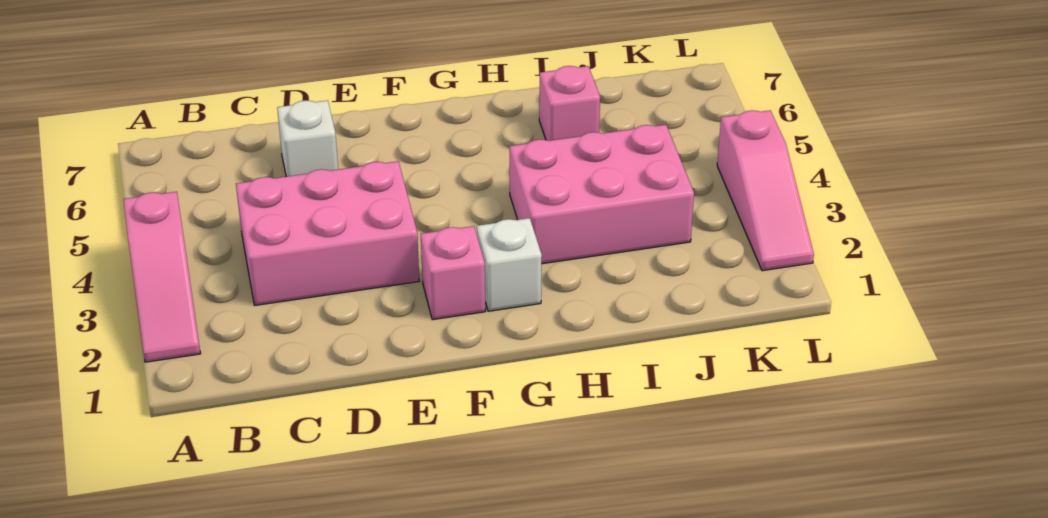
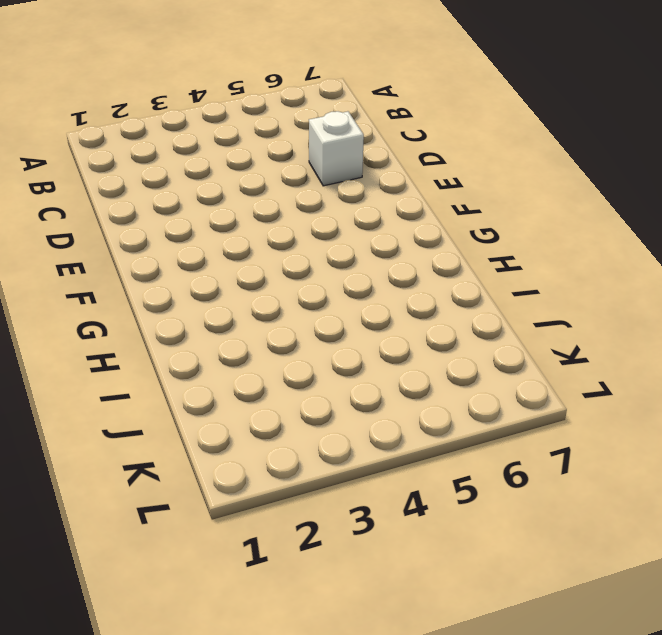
none -> pink slope A2:A4 level 1 top 4
none -> pink brick C3:E4 level 1

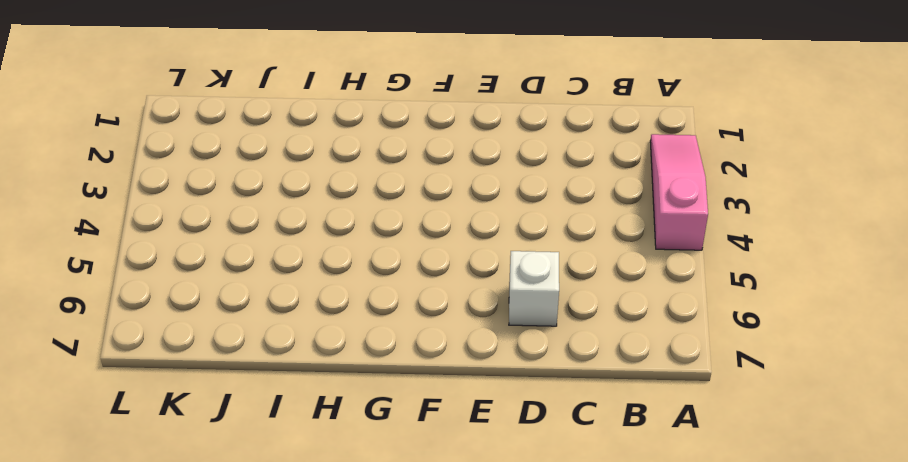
none -> pink brick C3:E4 level 1
none -> pink brick F2 level 1

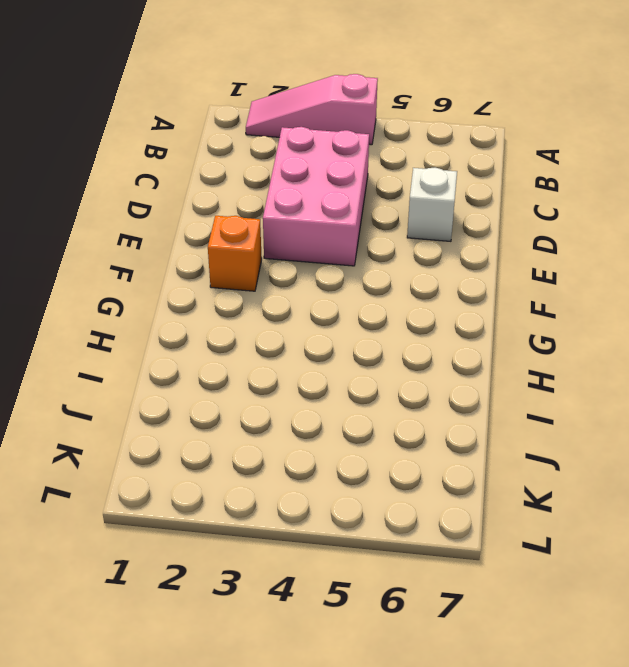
orange brick F2 level 1 -> pink brick F2 level 1
none -> white brick G2 level 1
none -> pink brick H3:J4 level 1

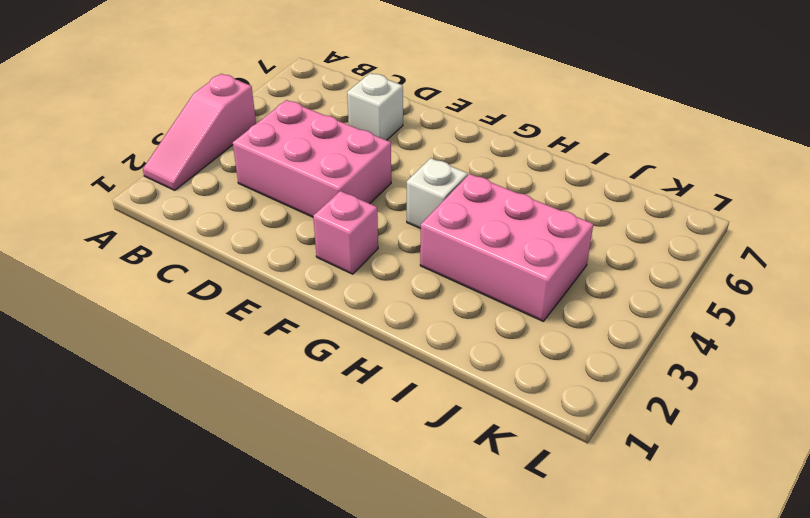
white brick G4 level 1 -> white brick G2 level 1
none -> pink brick I6 level 1
none -> pink slope L2:L4 level 1 top 4

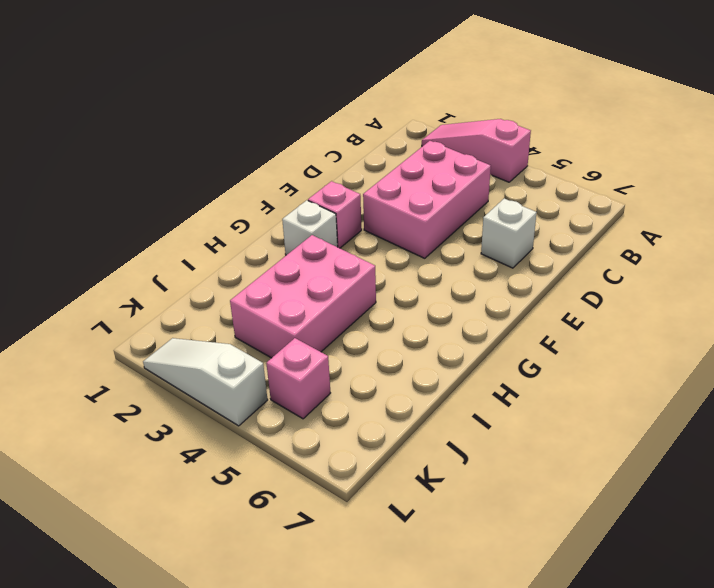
pink brick K5 level 1 -> pink brick I6 level 1
white slope L2:L4 level 1 top 4 -> pink slope L2:L4 level 1 top 4

